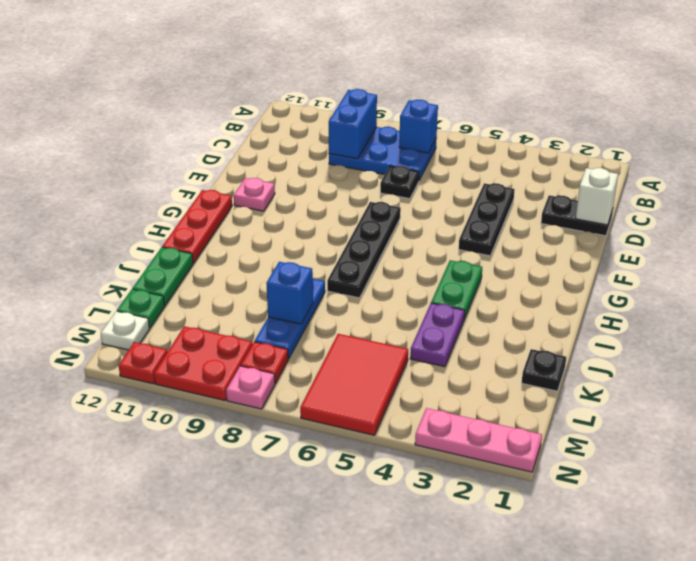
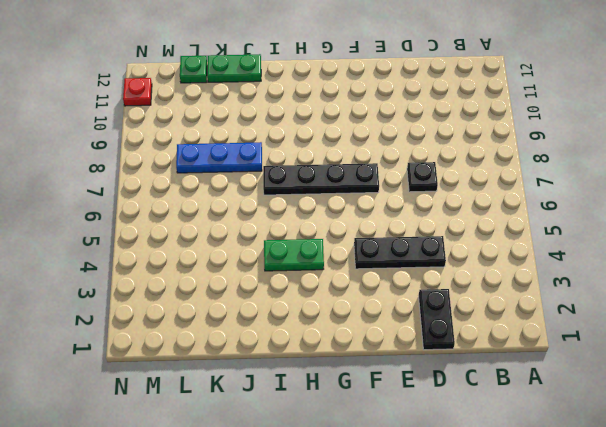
none -> blue plate B7:C9 level 1
none -> pink plate F11 level 1
none -> red plate G12:I12 level 1

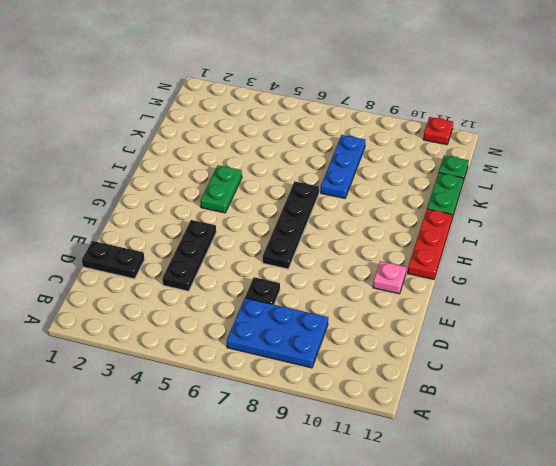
none -> purple plate J4:K4 level 1
none -> black plate K1 level 1
none -> red tile L5:N6 level 1

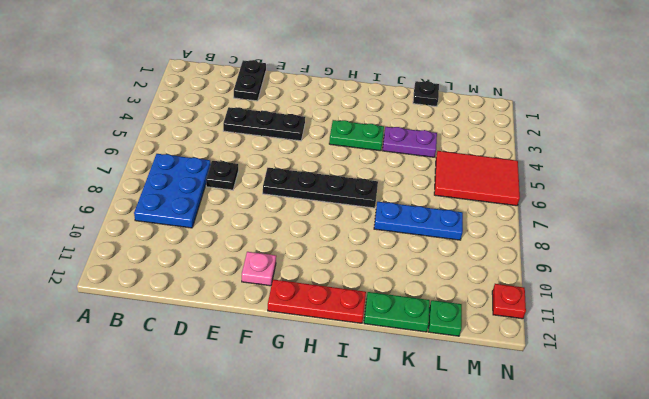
none -> red plate M8 level 1
none -> red plate M9:N10 level 1
none -> white plate M12 level 1

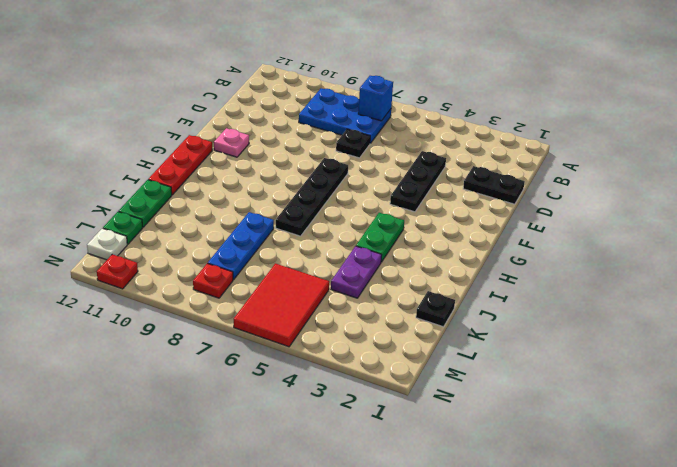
none -> red plate M9:N10 level 1
none -> pink plate N1:N3 level 1
none -> pink plate N8 level 1

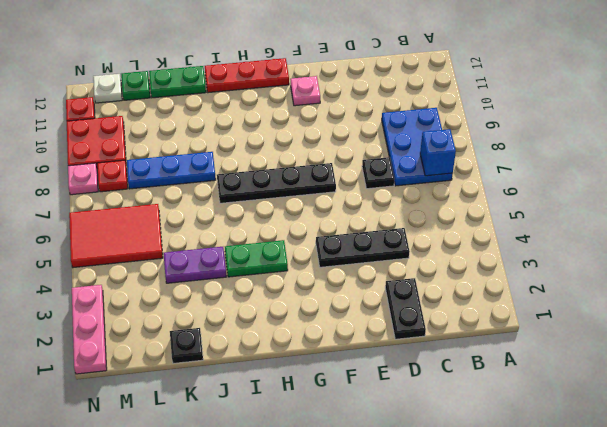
none -> blue brick B9:C9 level 2
none -> white brick D1 level 2
none -> blue brick K8 level 2

